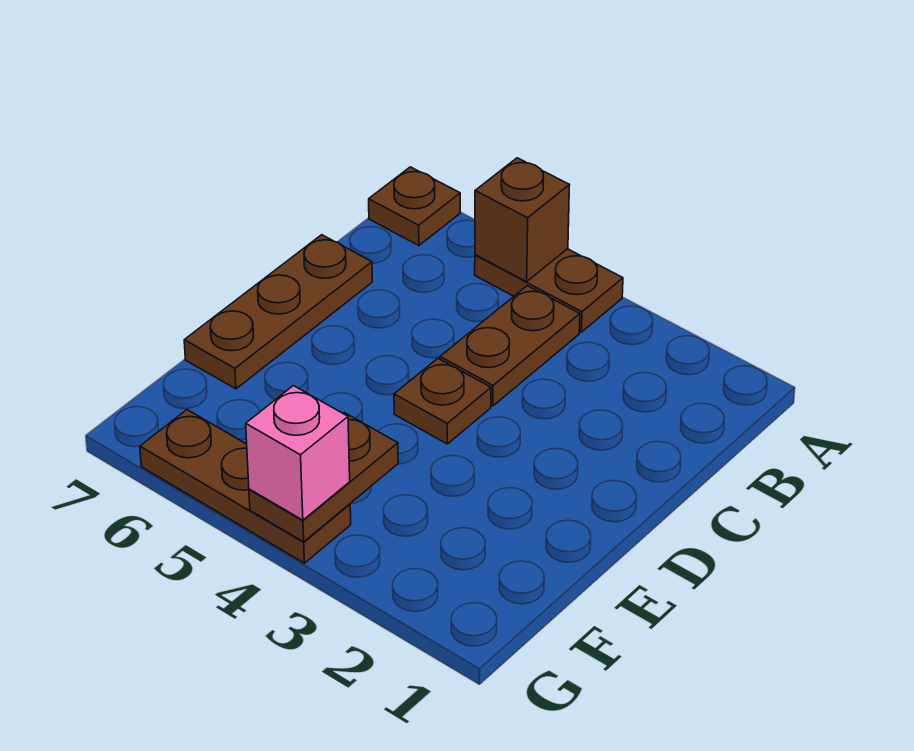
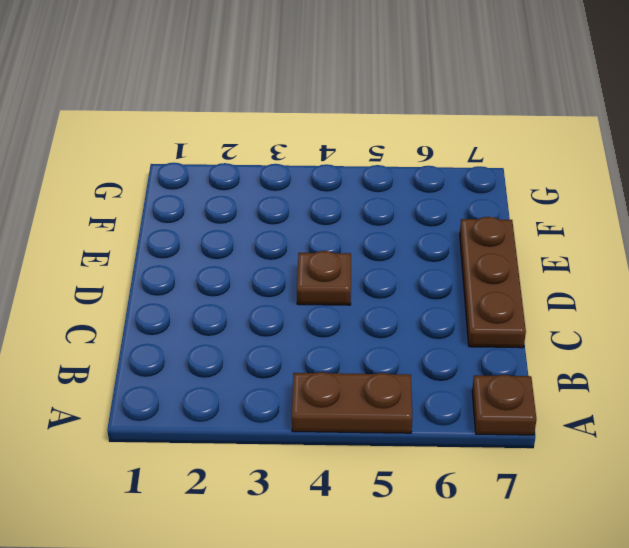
none -> brown plate B4:C4 level 1
none -> brown plate G4:G6 level 1

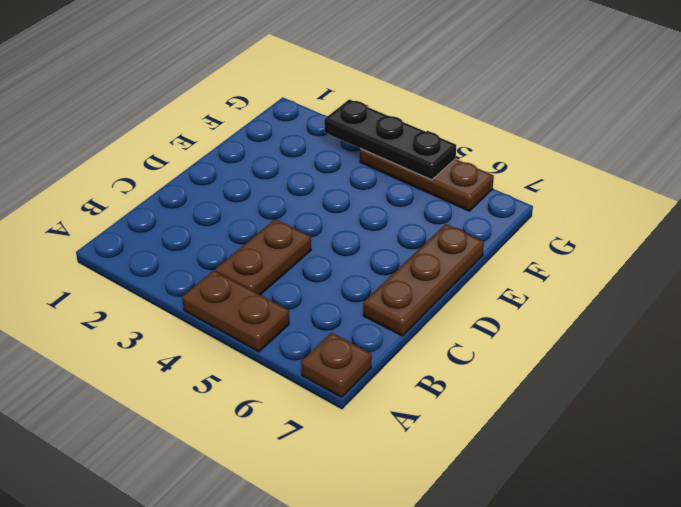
black plate G3:G5 level 2 -> brown plate F4:G4 level 2
none -> brown plate D4 level 1
none -> brown brick A5 level 2

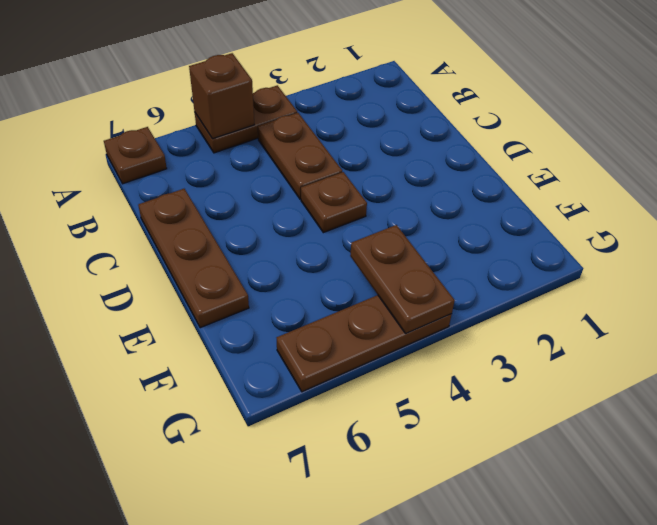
none -> pink brick G4 level 3

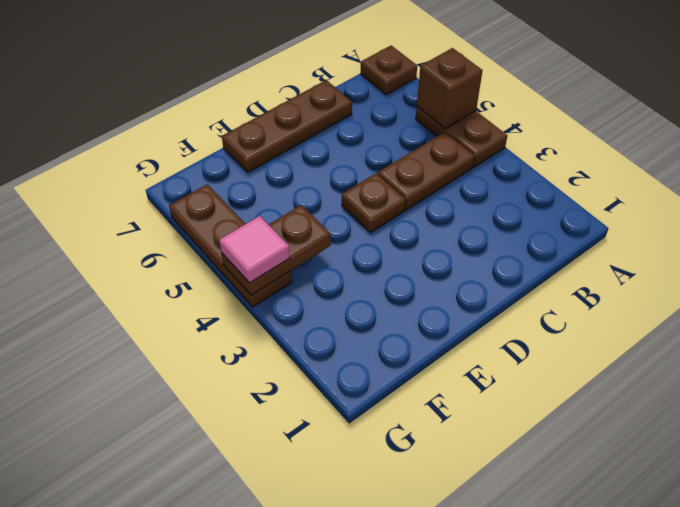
pink tile G4 level 3 -> pink brick G4 level 3

